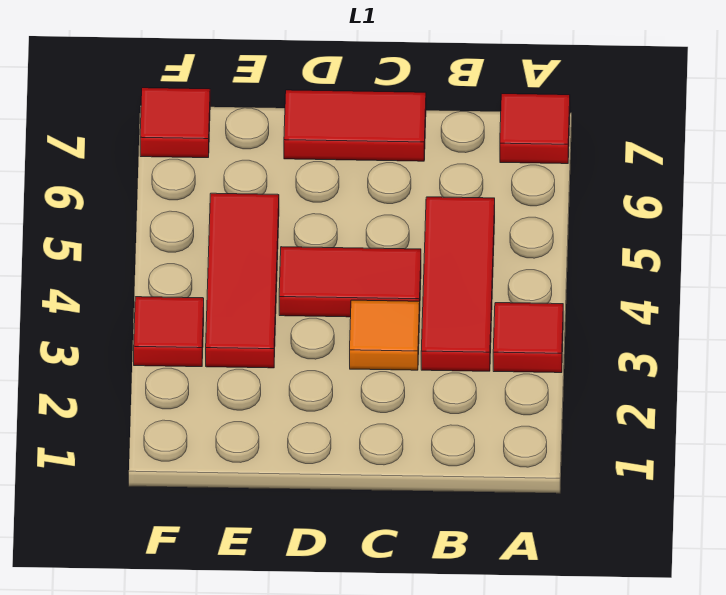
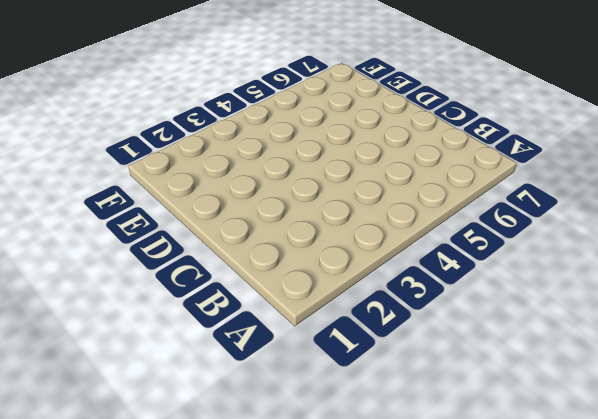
none -> red tile A3 level 1
none -> red tile A7 level 1

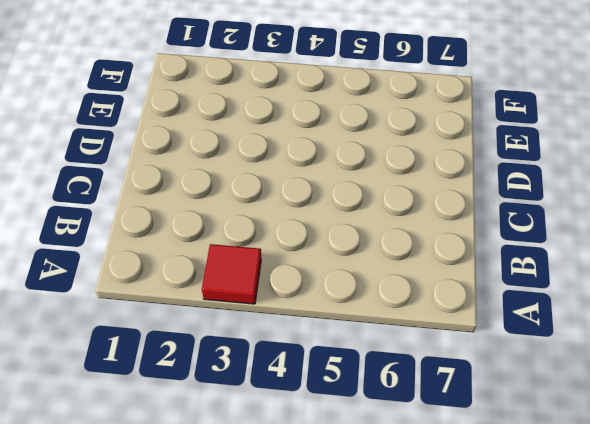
none -> red tile A7 level 1
none -> red tile B3:B5 level 1

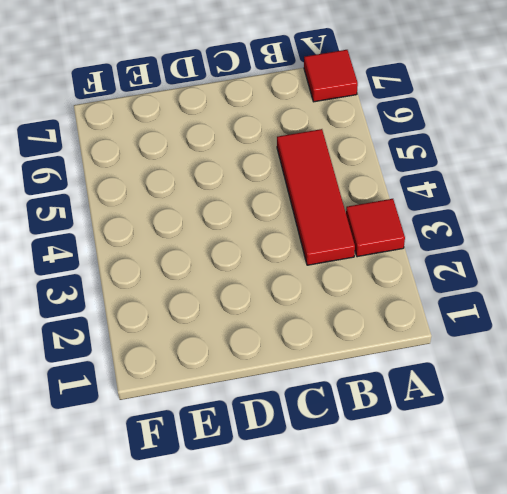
none -> orange tile C3 level 1
none -> red tile C4:D4 level 1

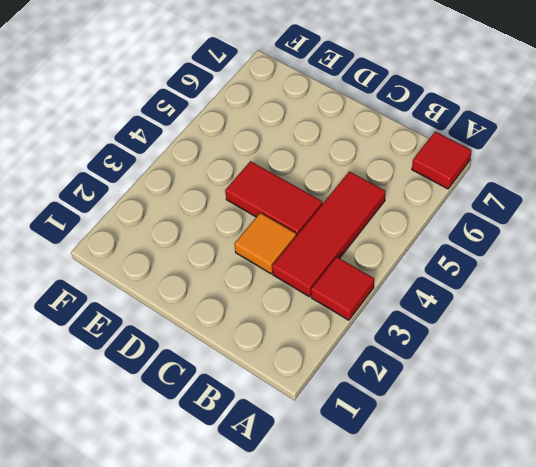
none -> red tile C7:D7 level 1
none -> red tile E3:E5 level 1

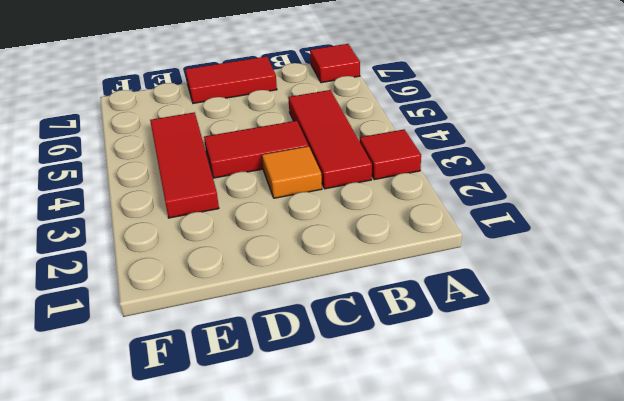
none -> red tile F3 level 1
none -> red tile F7 level 1

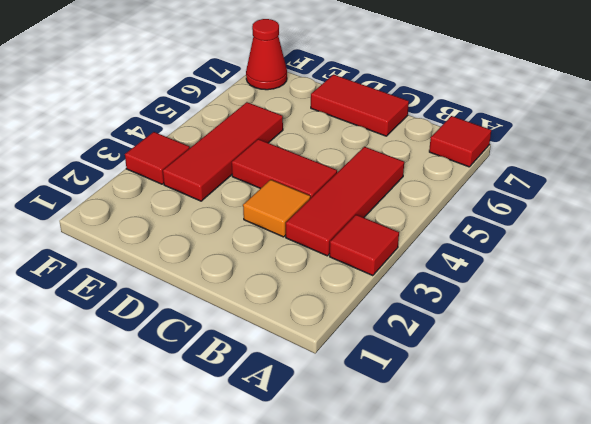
red cone F7 level 1 -> red tile F7 level 1

